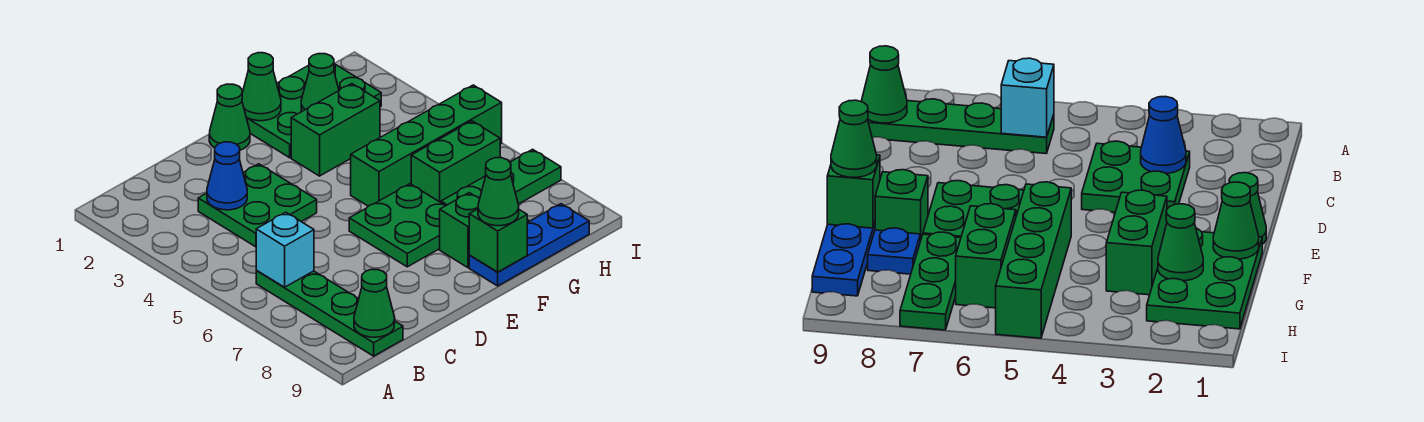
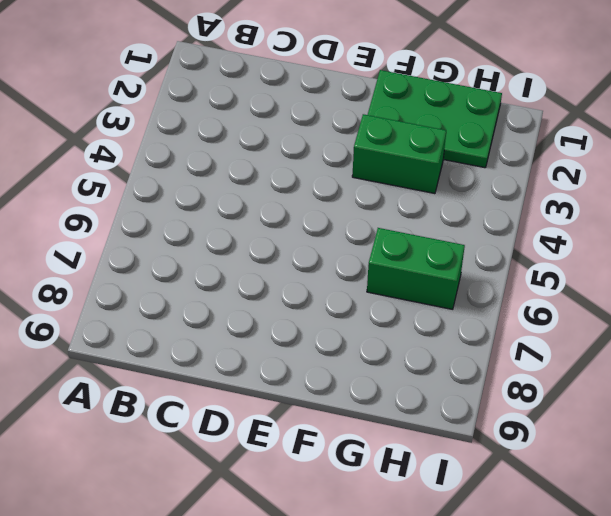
none -> green plate B6:B9 level 1
none -> green plate C3:D4 level 1
none -> green cone E1 level 1

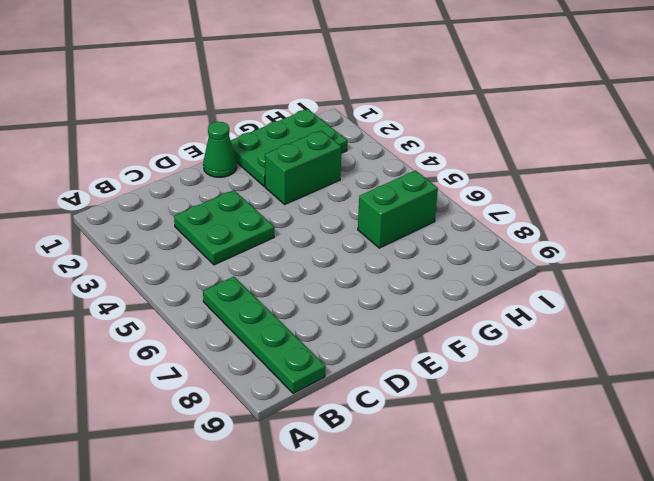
none -> green plate E6:F7 level 1
none -> green brick F5:I5 level 1
none -> green brick F8 level 1

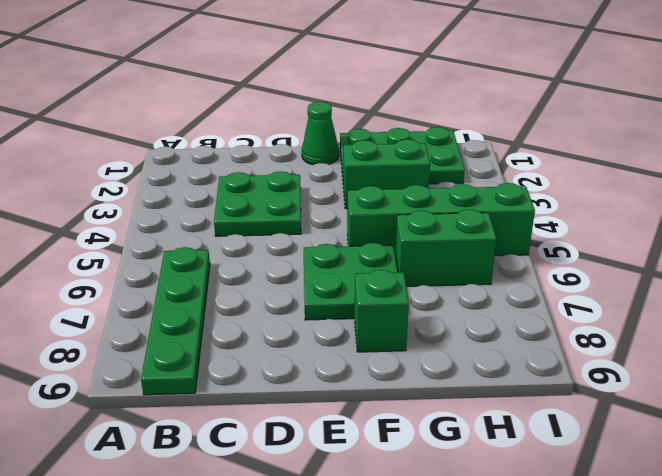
none -> blue plate F9:H9 level 1
none -> green plate G7:I7 level 1
none -> blue plate G8 level 1

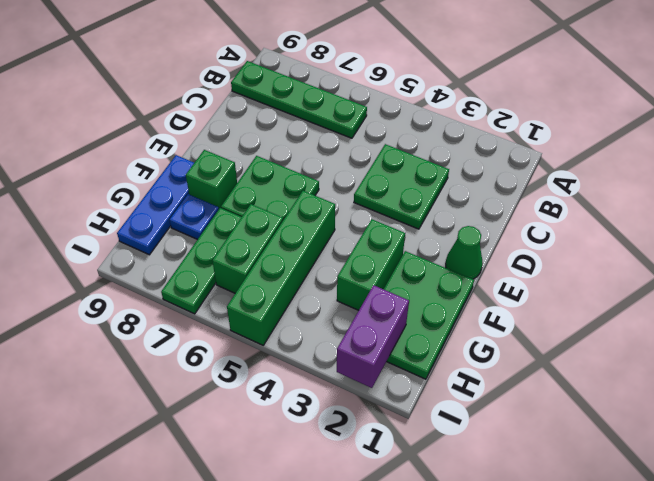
purple brick H2:I2 level 2 -> none
none -> cyan brick B6 level 2
none -> green cone B9 level 2
none -> blue cone C3 level 2

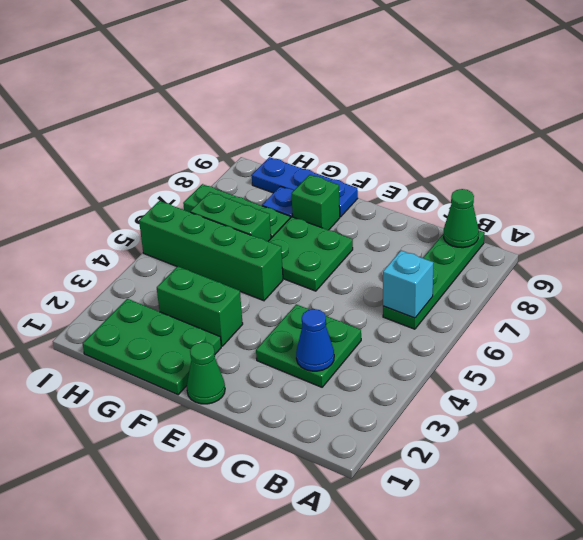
none -> green cone F1 level 2
none -> green brick F9 level 2
none -> green cone G2 level 2

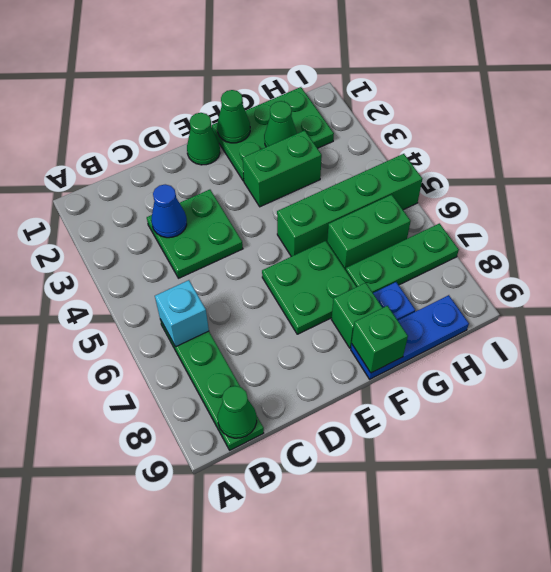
none -> green cone F9 level 3

